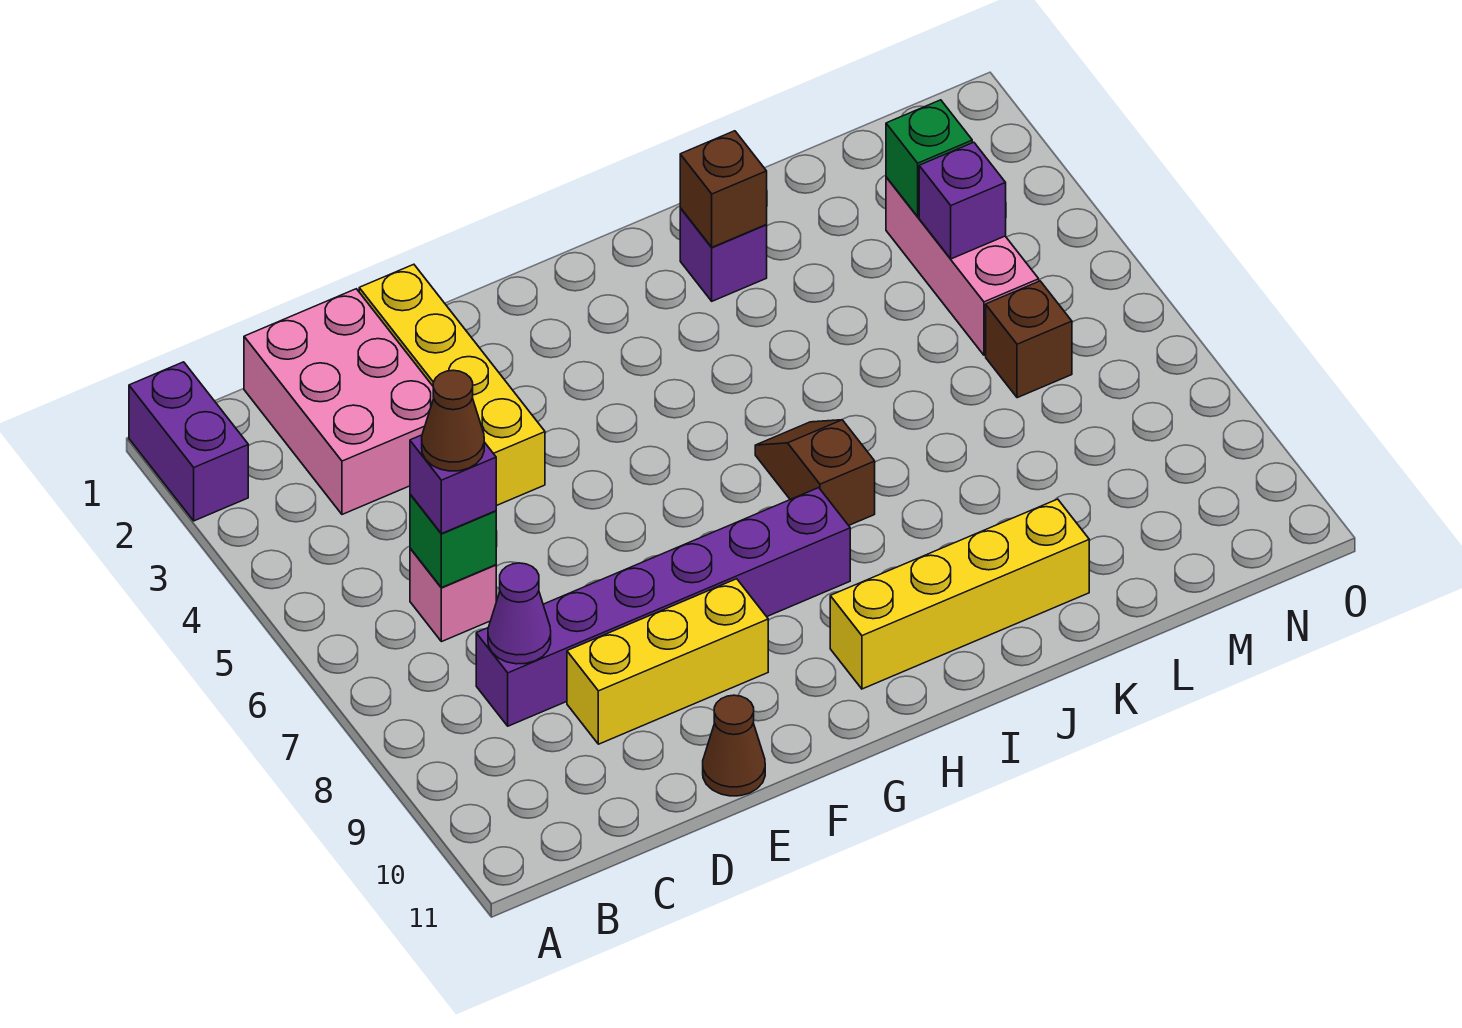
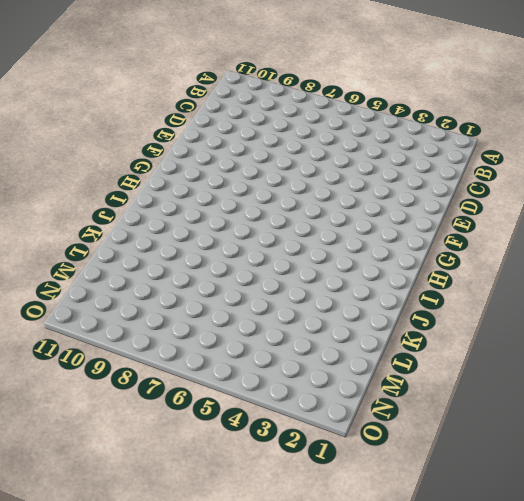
none -> purple brick A1:A2 level 1
none -> pink brick C1:D3 level 1
none -> pink brick C6 level 1

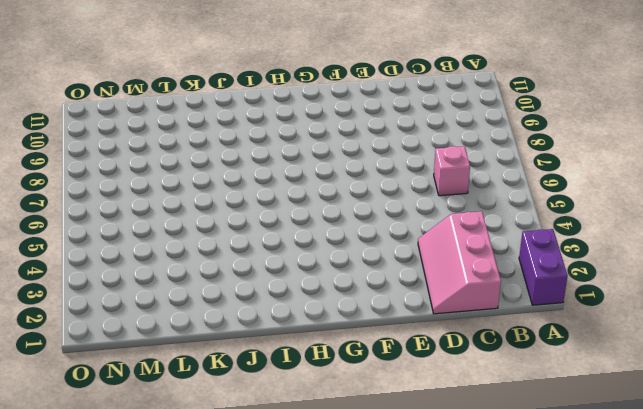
pink slope C1:D3 level 1 top C -> pink brick C1:D3 level 1
none -> purple brick C8:H8 level 1
none -> yellow brick D9:F9 level 1
none -> yellow brick E1:E4 level 1

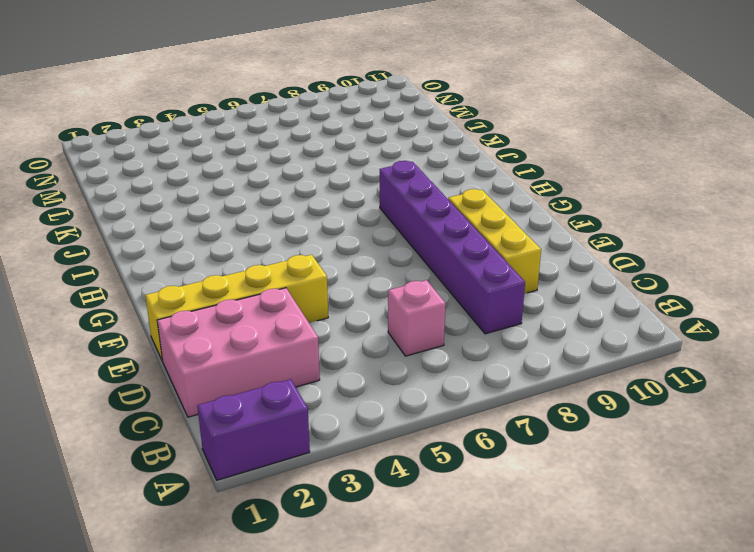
none -> brown cone E11 level 1
none -> yellow brick H10:K10 level 1
none -> brown slope I6:I7 level 1 top 7

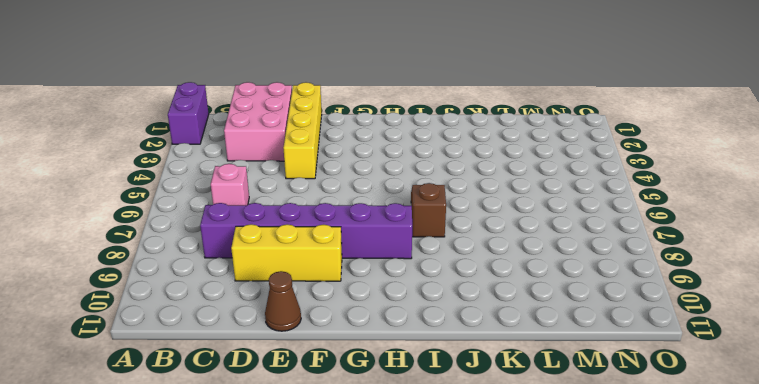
none -> yellow brick H10:K10 level 1
none -> purple brick J2 level 1
none -> pink brick M3:M5 level 1

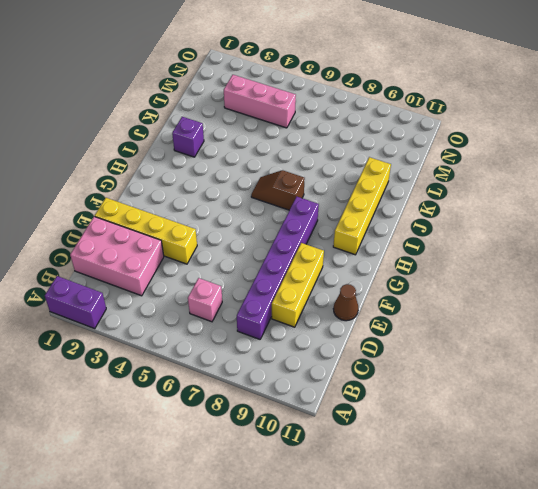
none -> brown brick M6 level 1
none -> green brick C6 level 2
none -> purple cone C8 level 2

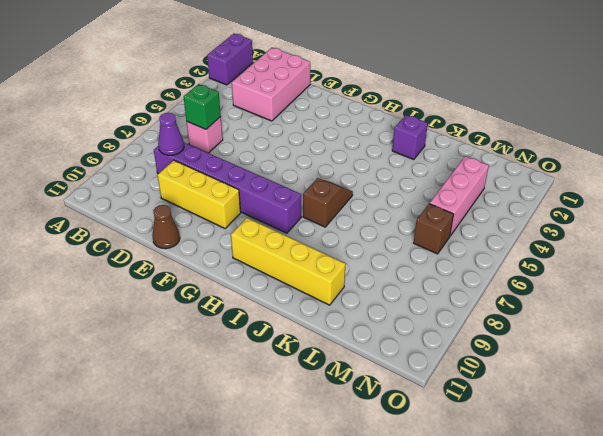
none -> yellow brick E1:E4 level 1
none -> brown brick J2 level 2
none -> green brick M3 level 2

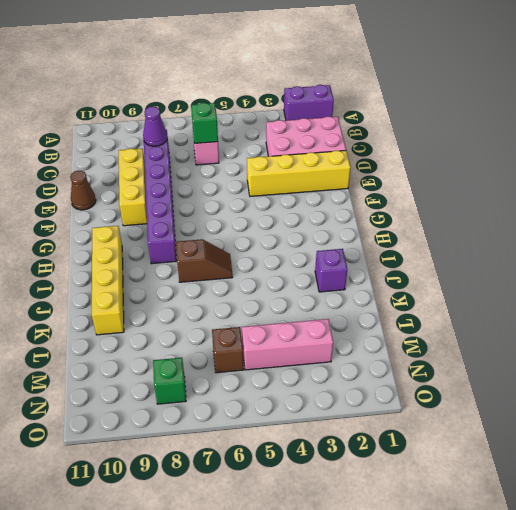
green brick N8 level 1 -> green brick M3 level 2
none -> brown brick J2 level 2
none -> purple brick M4 level 2
none -> purple brick C6 level 3

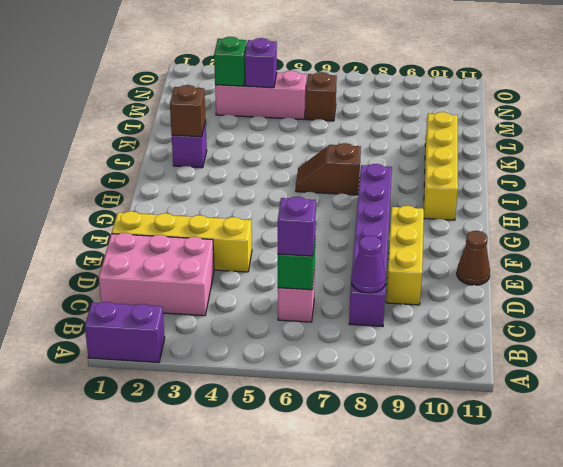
none -> brown cone C6 level 4

